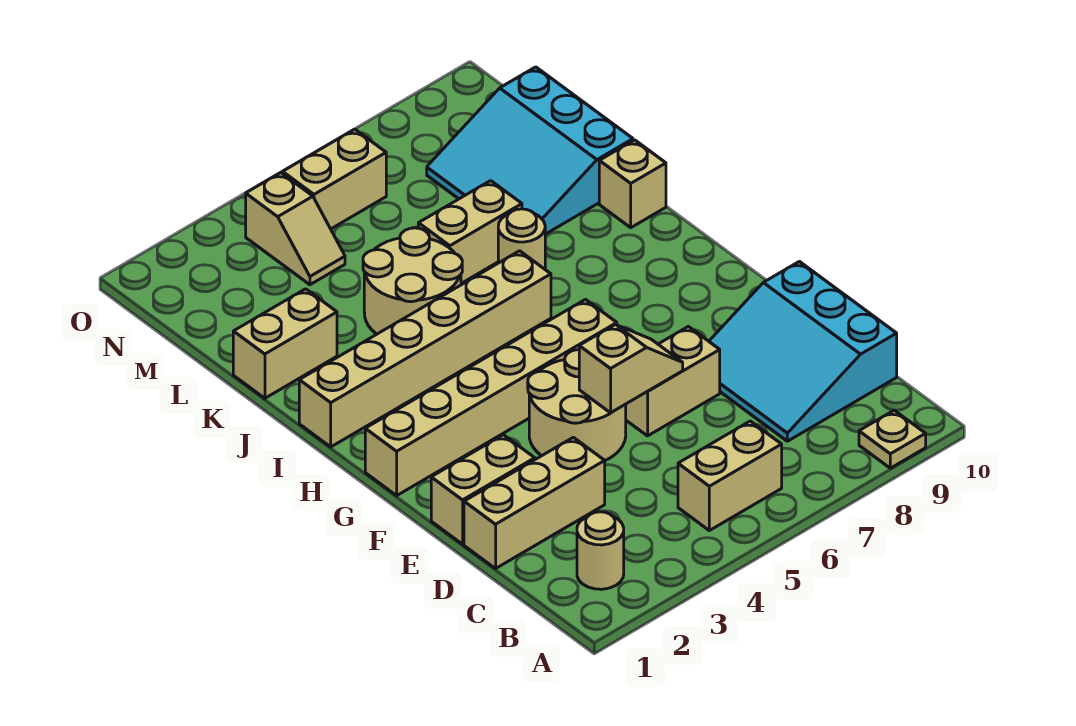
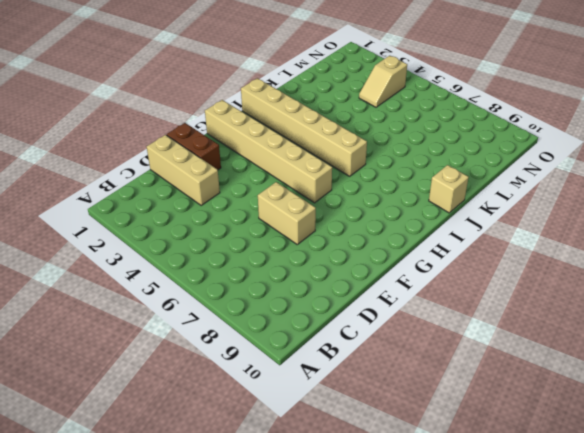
brown brick E1:E2 level 1 -> tan brick E1:E2 level 1
none -> tan plate A9 level 1
none -> tan round brick B2 level 1
none -> tan brick B5:B6 level 1

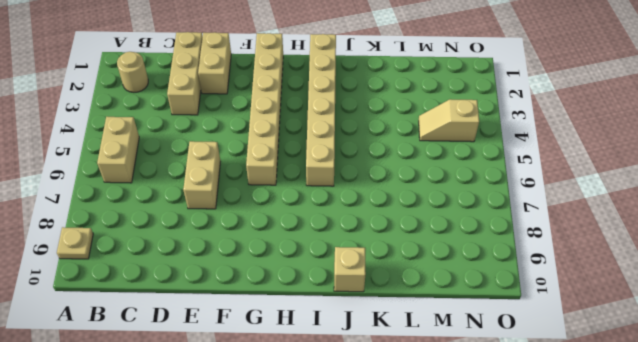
none -> cyan slope C8:E10 level 1 top 10
none -> tan round brick E4:F5 level 1
none -> tan round brick J4:K5 level 1

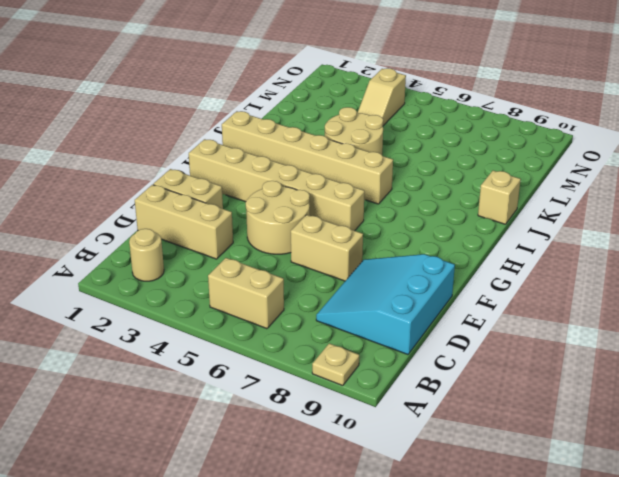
none -> tan round brick J7 level 1
none -> tan brick K1:K2 level 1
none -> tan brick K6:K7 level 1

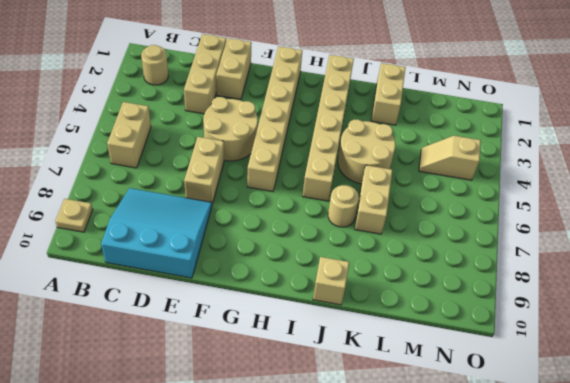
none -> cyan slope K8:M10 level 1 top 10
none -> tan brick N5:N6 level 1
none -> tan slope E5:E6 level 2 top 5

